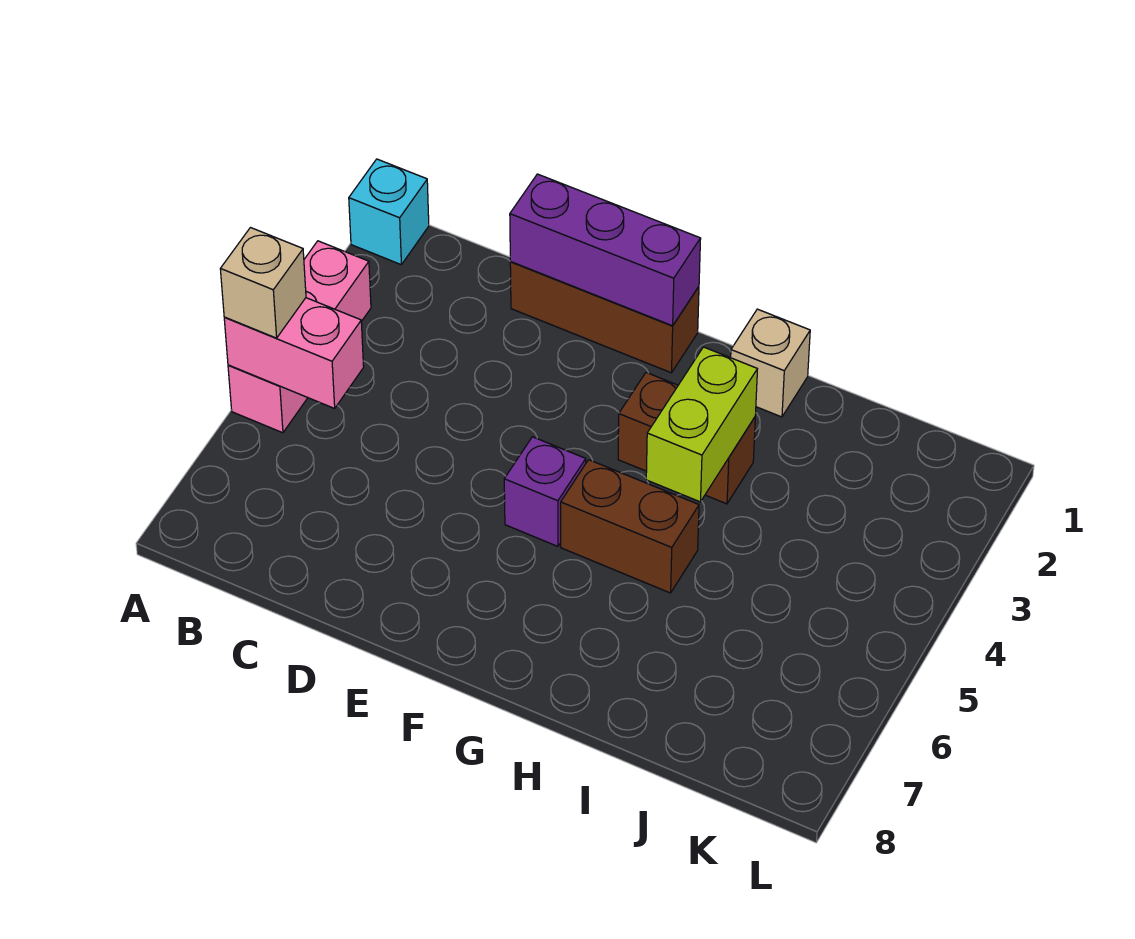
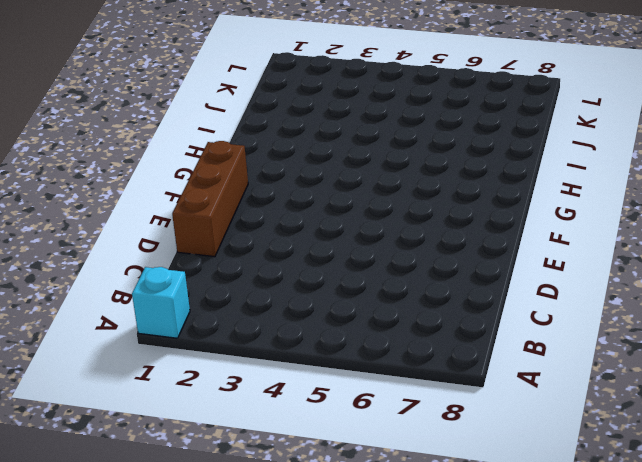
none -> pink brick A3:A5 level 1
none -> purple brick F5 level 1

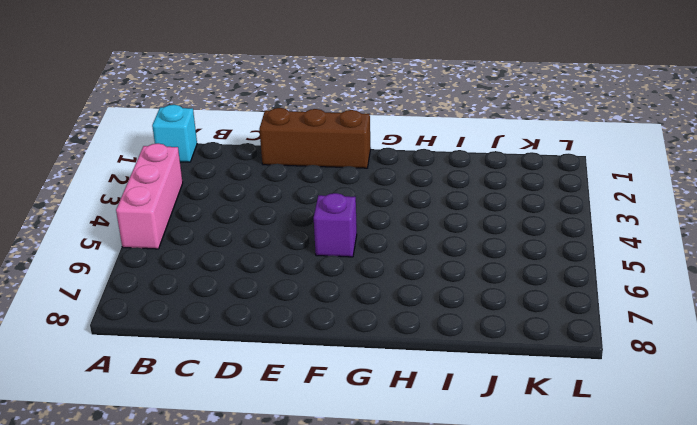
none -> brown brick G3:H3 level 1
none -> brown brick G5:H5 level 1

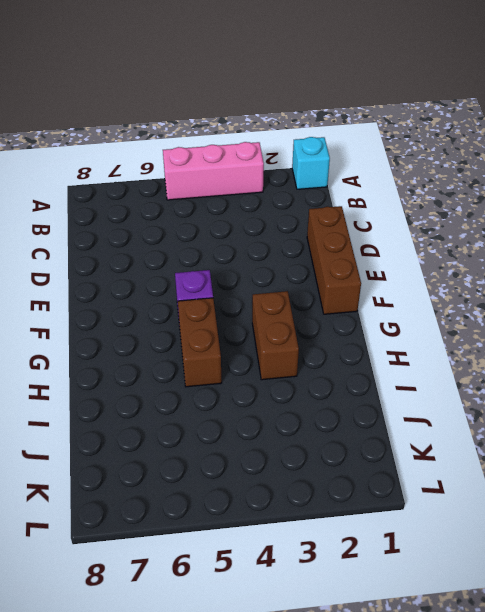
none -> tan brick H1 level 1
none -> pink brick A5:B5 level 2

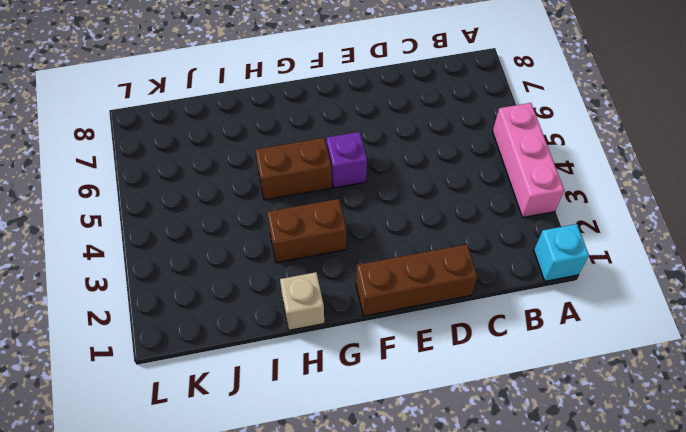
none -> pink brick A5:B5 level 2
none -> purple brick D1:F1 level 2

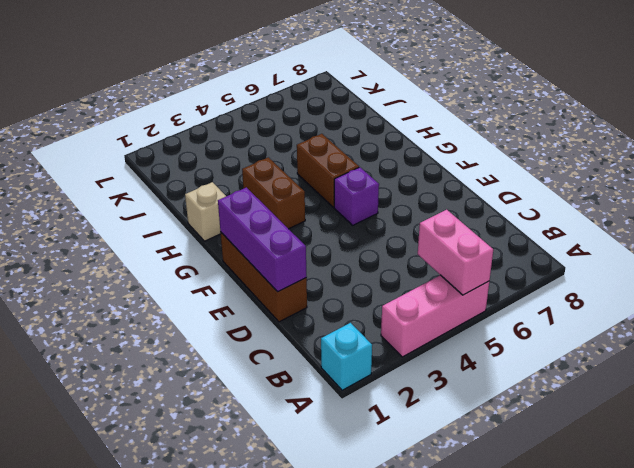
none -> lime brick H3:H4 level 2
none -> tan brick A5 level 3

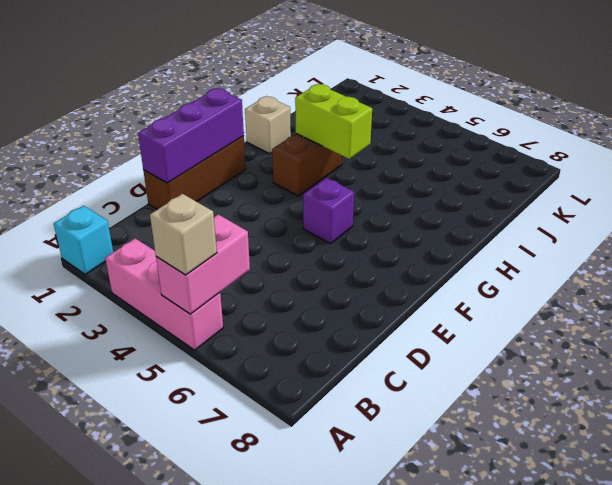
none -> brown brick G5:H5 level 1

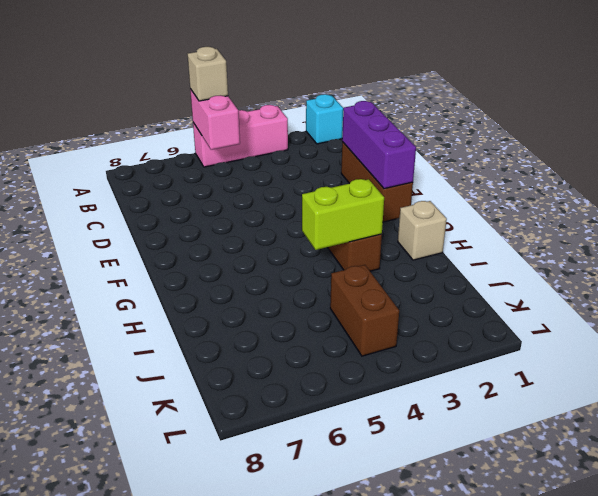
brown brick J4:K4 level 1 -> brown brick G5:H5 level 1
none -> purple brick F5 level 1

